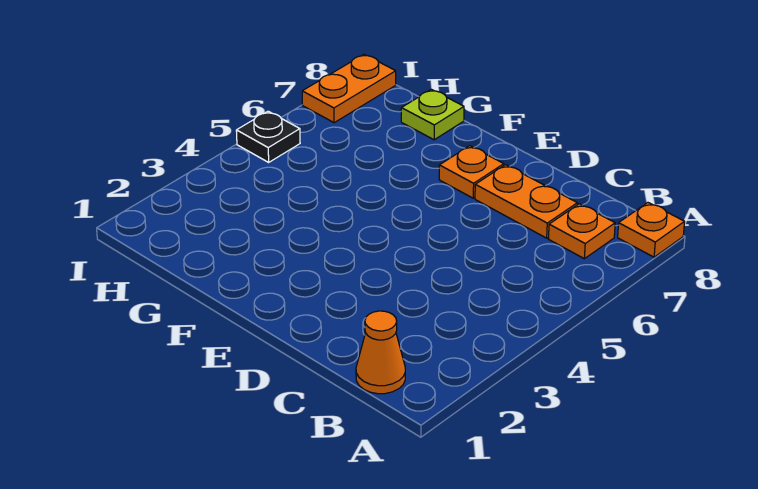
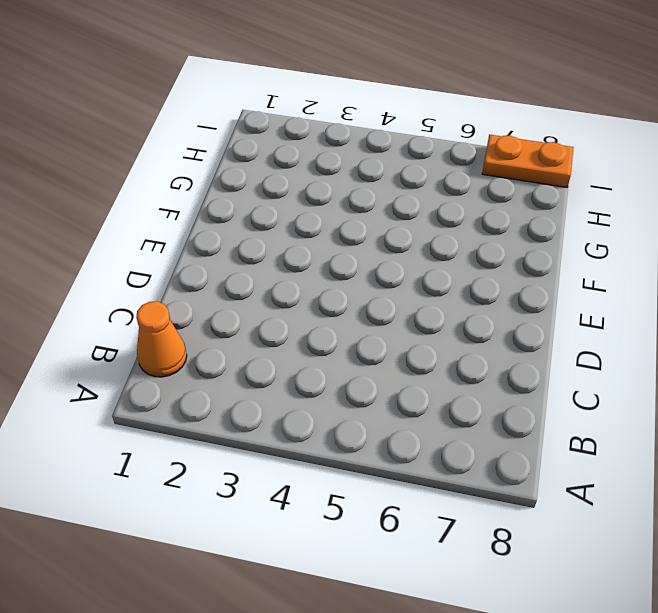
none -> orange plate A8 level 1
none -> orange plate B7 level 1

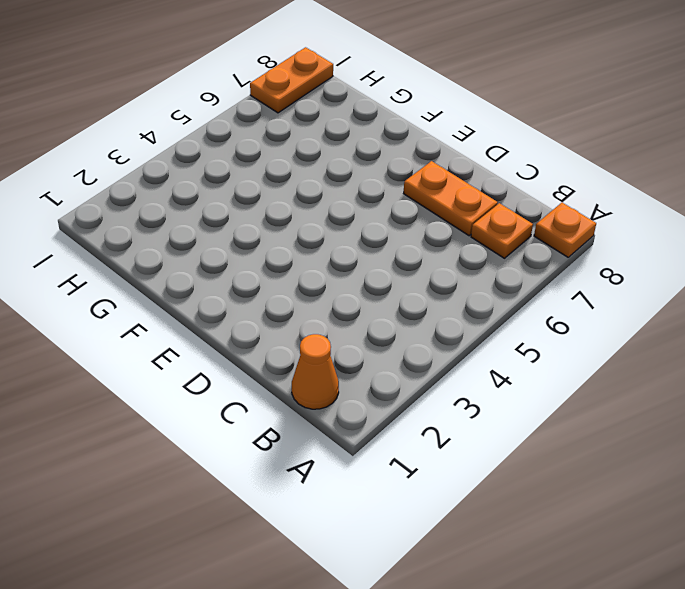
none -> orange plate E7 level 1
none -> lime plate G8 level 1

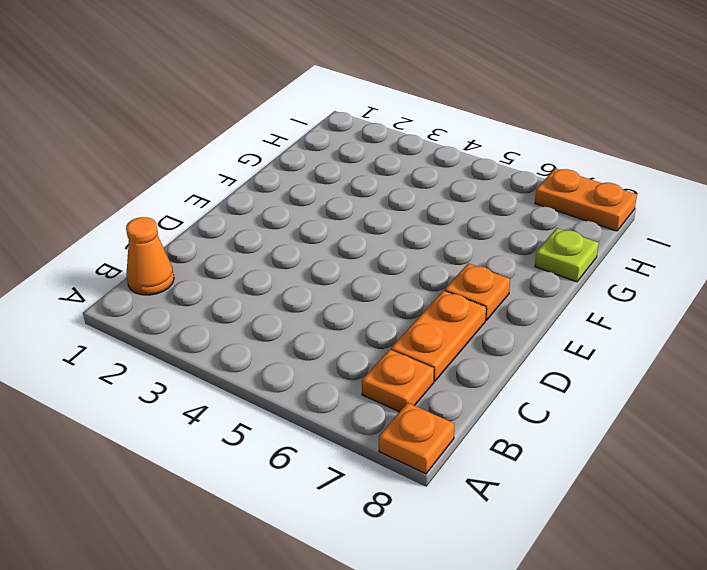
none -> black plate I5 level 1

